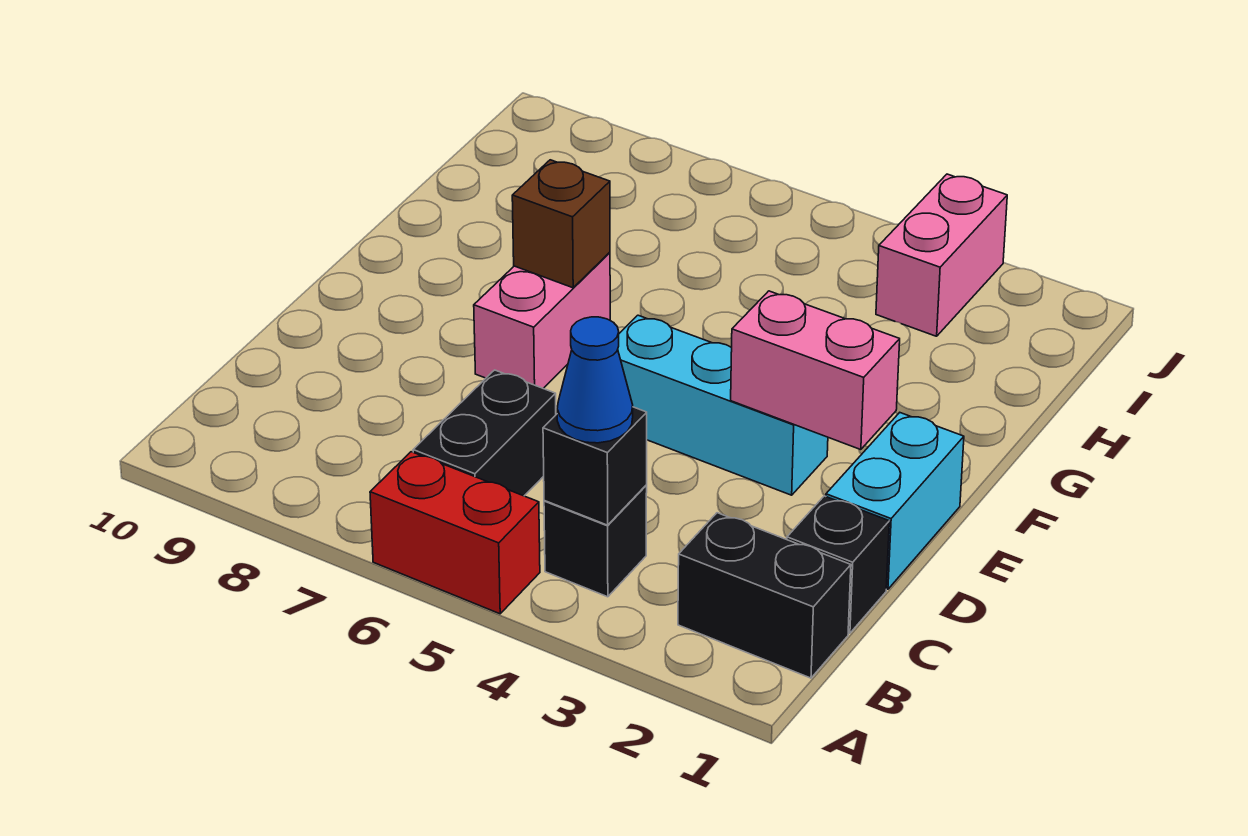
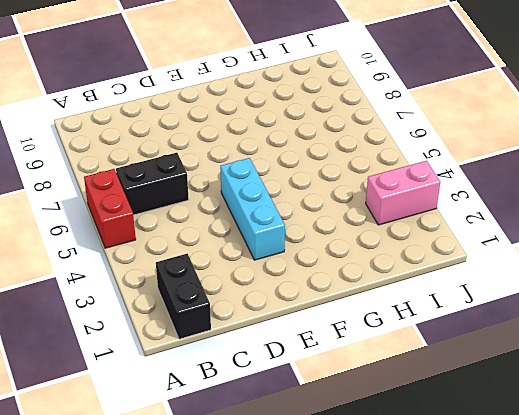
none -> black brick B4 level 1
none -> black brick C1 level 1
none -> cyan brick D1:E1 level 1

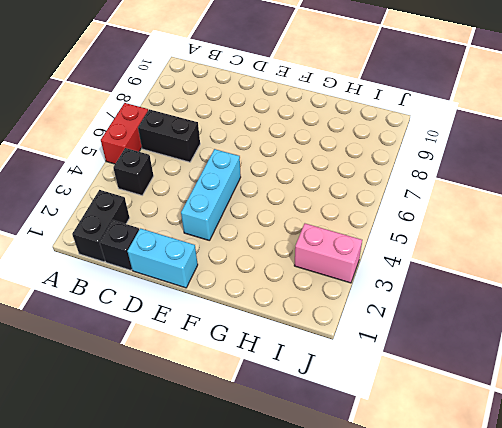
none -> pink brick E7:F7 level 1
none -> black brick B4 level 2
none -> pink brick E2:E3 level 2

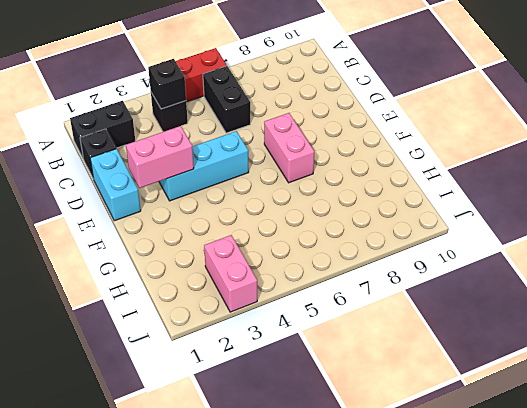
none -> brown brick F7 level 2
none -> blue cone B4 level 3

